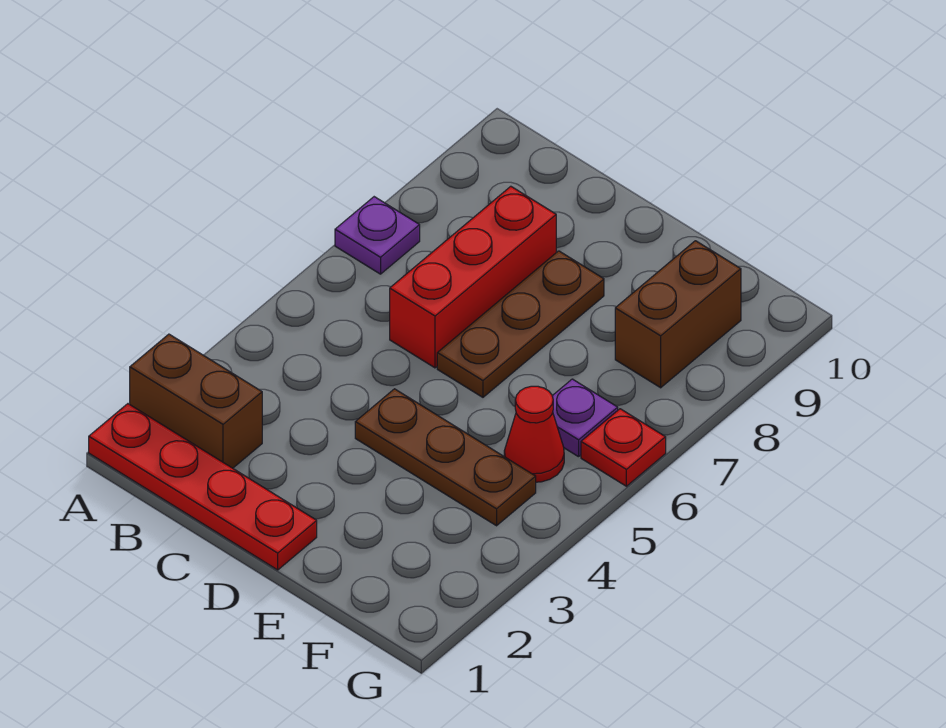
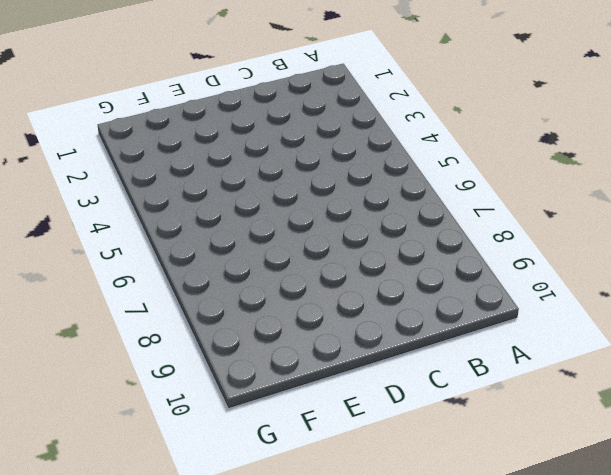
none -> red plate A1:D1 level 1
none -> brown brick A2:B2 level 1

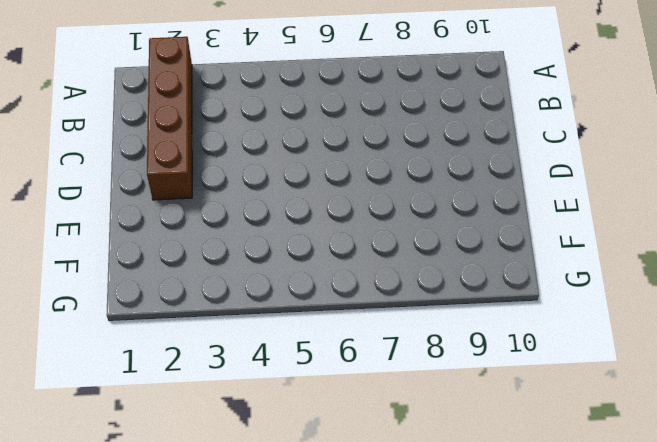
brown brick A2:D2 level 1 -> brown brick A2:B2 level 1
none -> red plate A1:D1 level 1
none -> purple plate A7 level 1

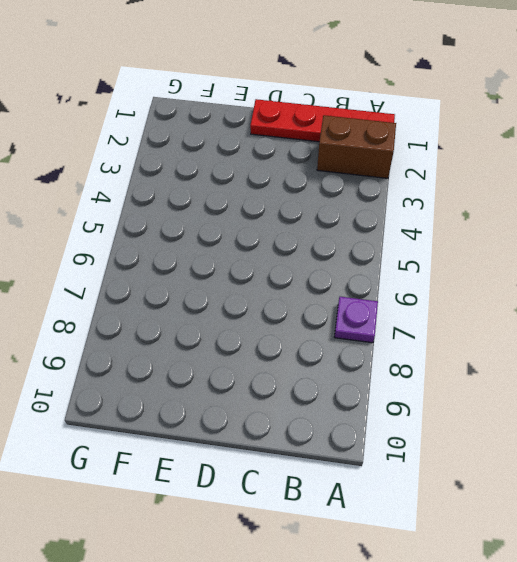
none -> red brick C6:C8 level 1
none -> brown plate D4:F4 level 1

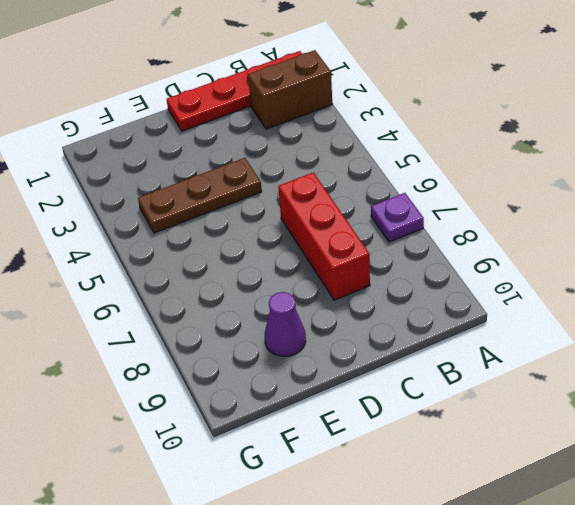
purple cone E9 level 1 -> none
none -> brown plate D6:D8 level 1
none -> red cone F5 level 1

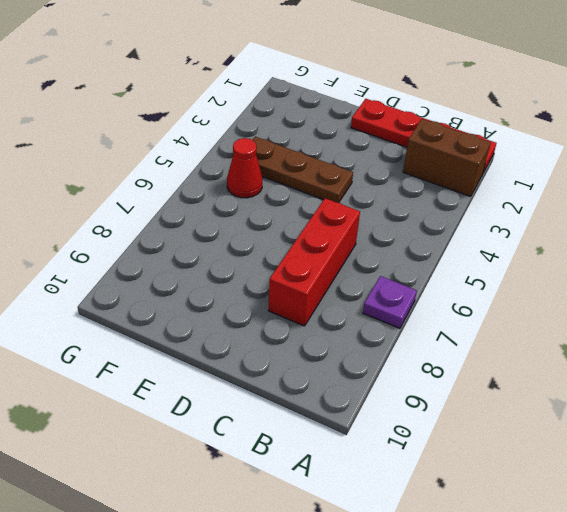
none -> brown plate D6:D8 level 1
none -> purple plate F6 level 1

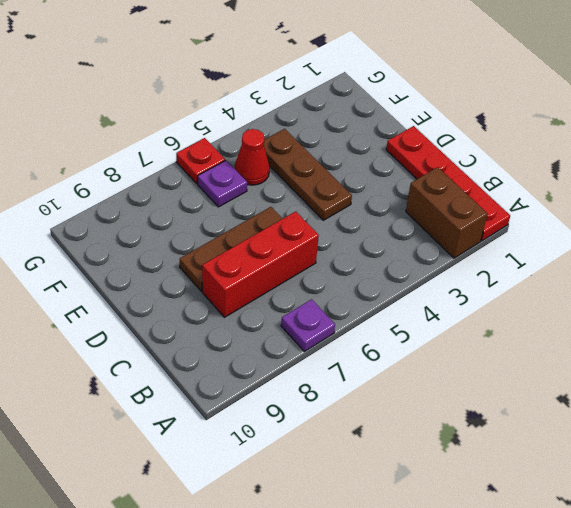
none -> brown brick F8:F9 level 1

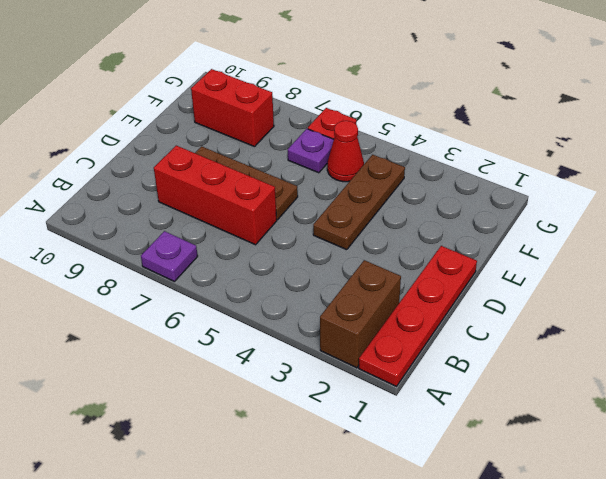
red brick F8:F9 level 1 -> brown brick F8:F9 level 1

